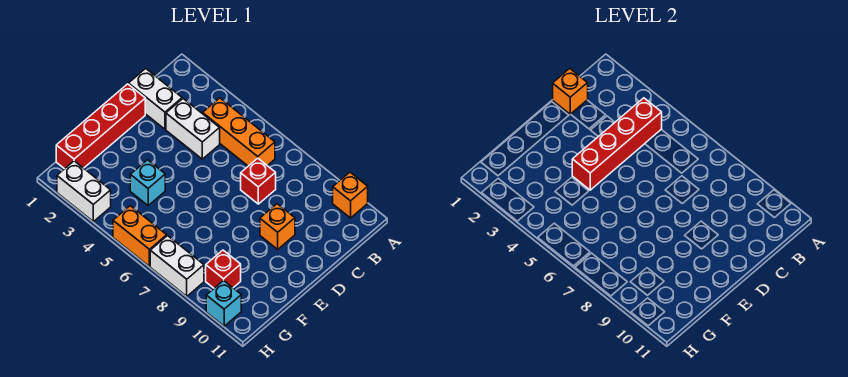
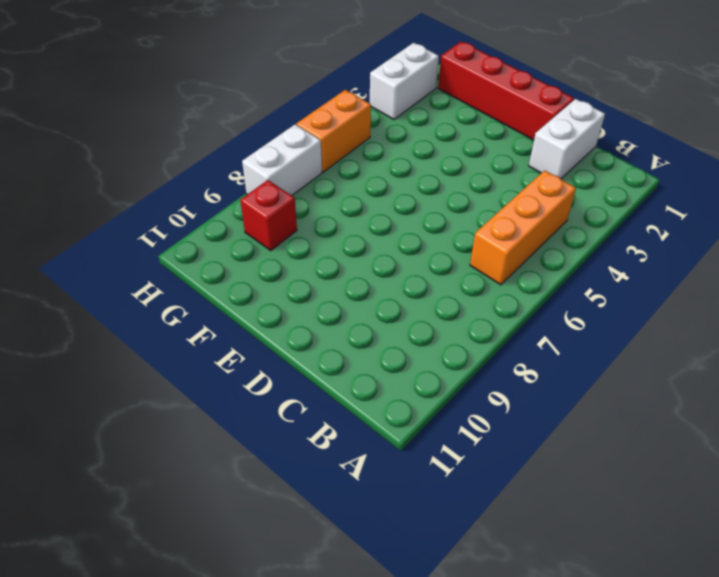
none -> orange brick A10 level 1
none -> white brick C3:C4 level 1
none -> red brick C7 level 1

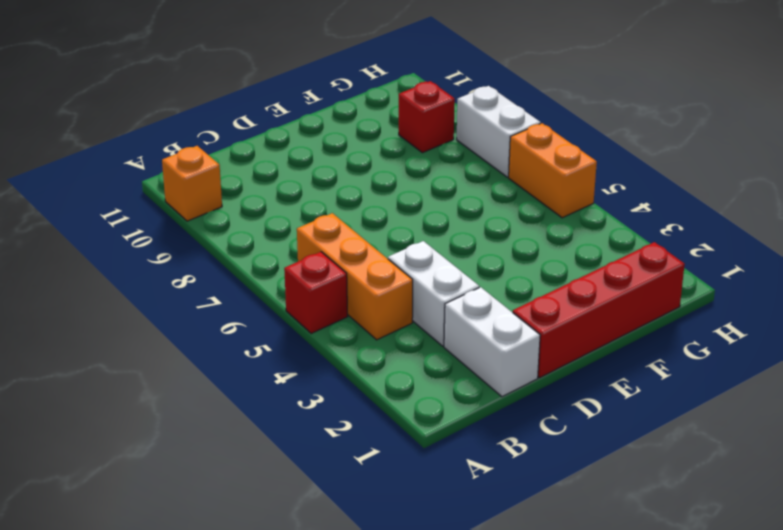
red brick A5 level 1 -> red brick C7 level 1
none -> orange brick D9 level 1
none -> cyan brick F4 level 1
none -> white brick H2:H3 level 1

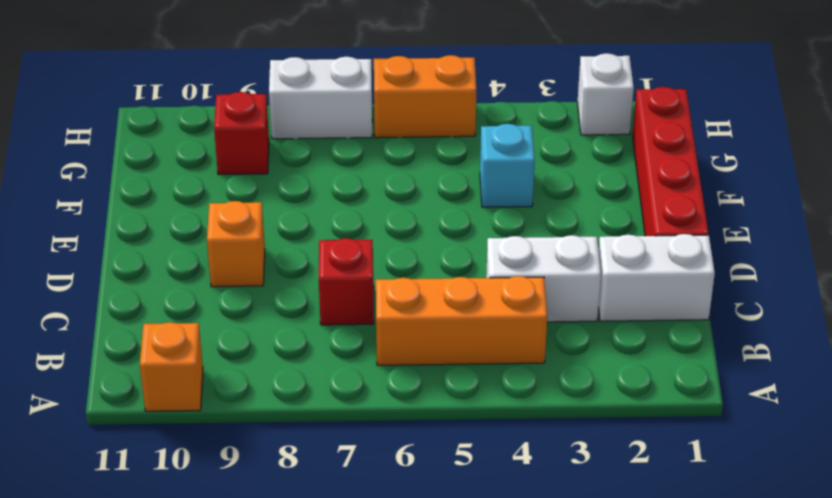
white brick H2 level 1 -> white brick H2:H3 level 1
none -> cyan brick H10 level 1
none -> red brick B4:E4 level 2
none -> orange brick C1 level 2

